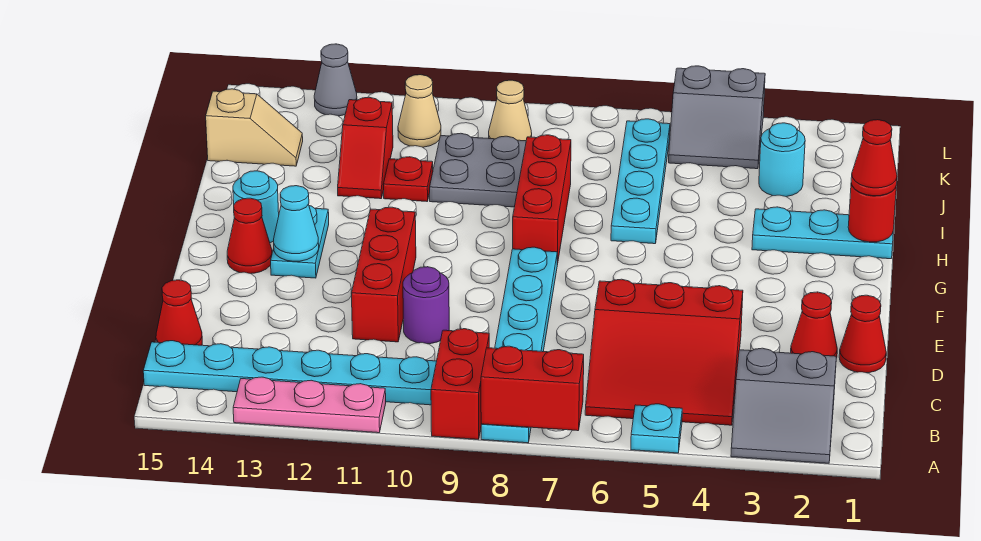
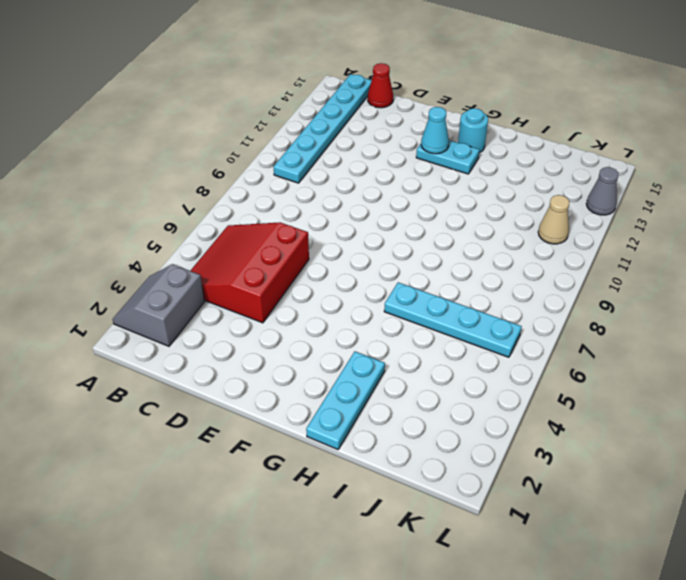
none -> cyan plate A5 level 1
none -> cyan plate A8:F8 level 1
none -> red brick A9:B9 level 1
none -> pink plate A11:A13 level 1

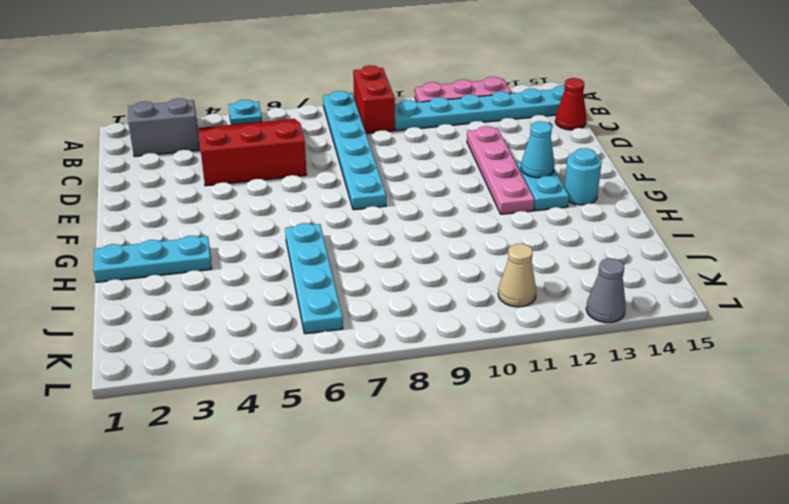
pink plate D12:G12 level 1 -> none
none -> red cone D1 level 1
none -> red cone D2 level 1
none -> purple round brick D10 level 1
none -> red brick D11:F11 level 1

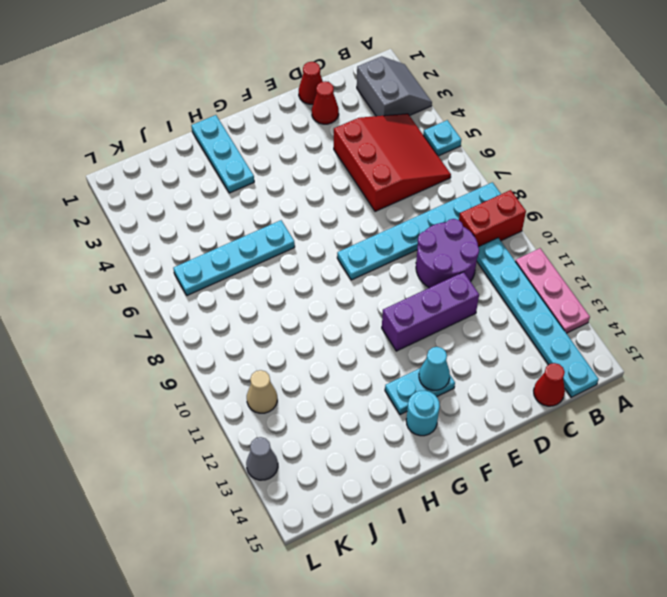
purple round brick C9:D10 level 1 -> purple round brick D10 level 1
purple brick D11:F11 level 1 -> red brick D11:F11 level 1
none -> red cone F14 level 1
none -> red brick G8:I8 level 1
none -> grey plate I9:J10 level 1
none -> red plate I11 level 1

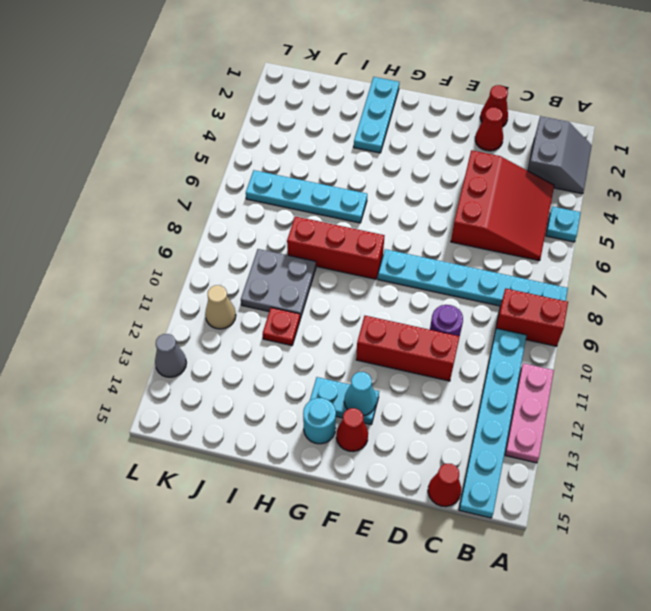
none -> red slope I12:J12 level 1 top J
none -> cyan round brick J3 level 1
none -> tan slope J14:J15 level 1 top 15
none -> grey slope K4:L5 level 1 top L

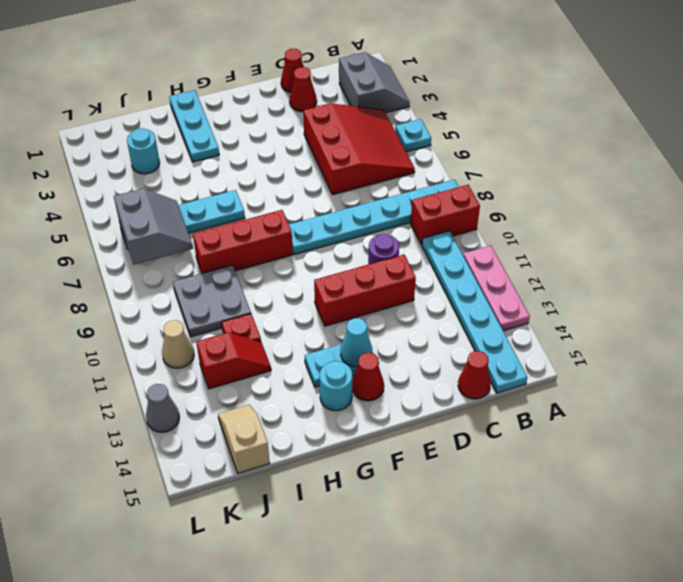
grey slope J6:K7 level 2 top K -> grey slope K4:L5 level 1 top L
none -> tan cone K9 level 1
none -> red brick A7:A8 level 2
none -> red round brick H1 level 2
none -> red cone H1 level 3

